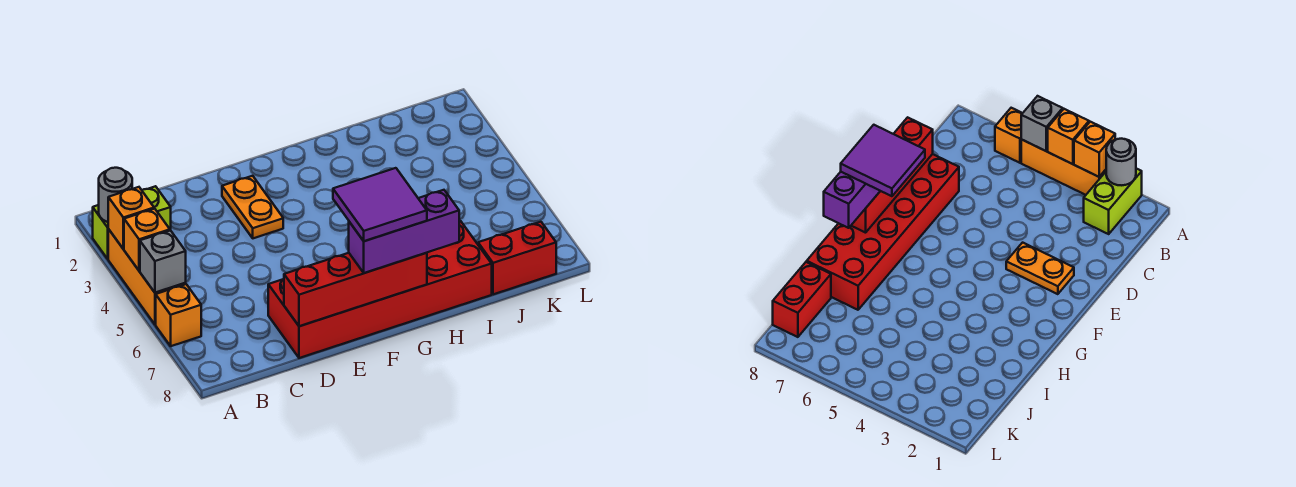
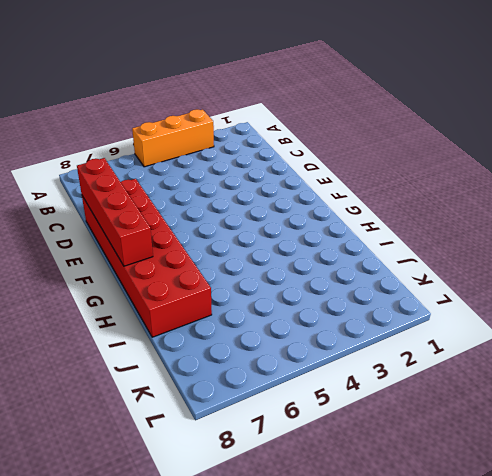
none -> lime brick A2:B2 level 1
none -> orange brick A6 level 1
none -> orange plate E2:E3 level 1

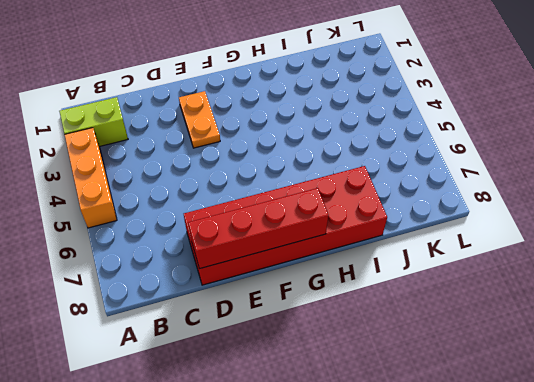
none -> orange brick A6 level 1
none -> red brick J8:K8 level 1
none -> grey round brick A2 level 2

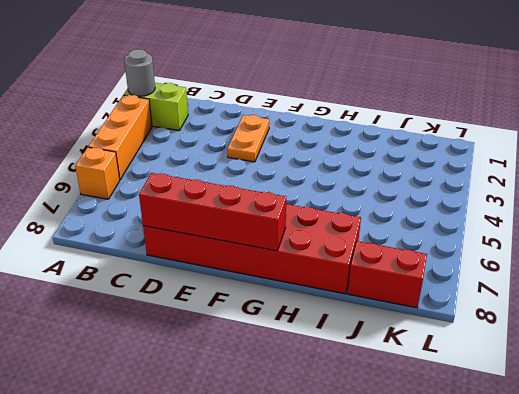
none -> orange brick A3 level 2
none -> orange brick A4 level 2
none -> grey brick A5 level 2

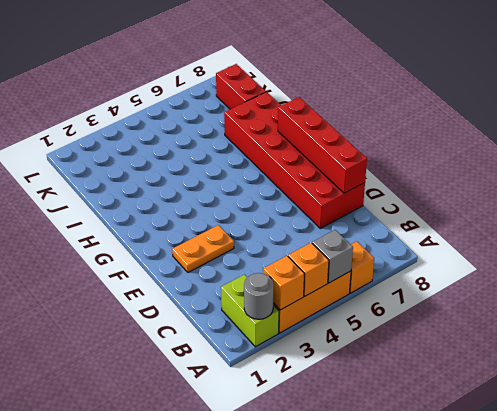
none -> purple brick F8:H8 level 3
none -> purple tile F7:G8 level 4

